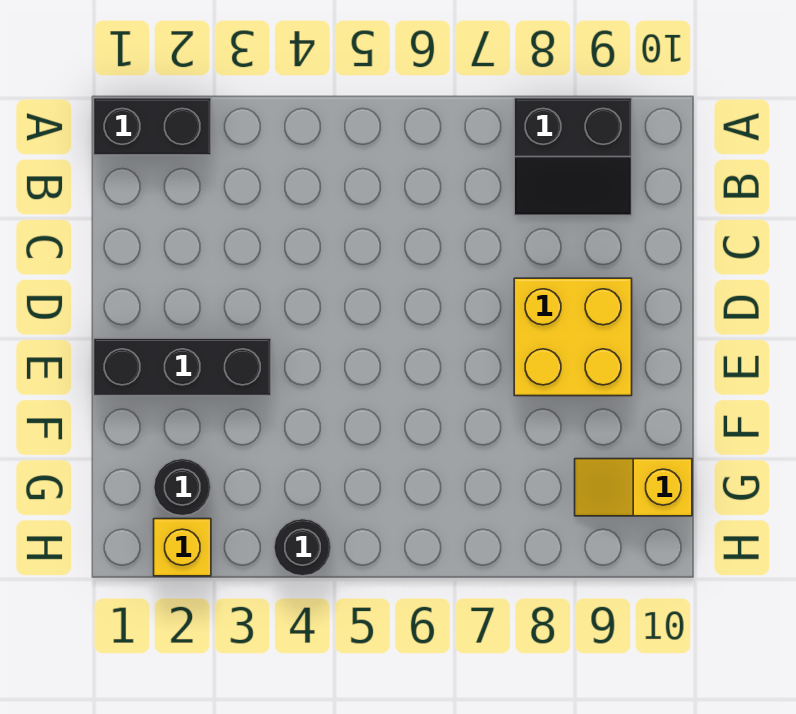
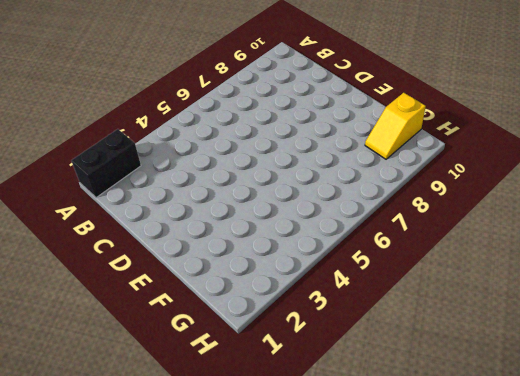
none -> black slope A8:B9 level 1 top A
none -> yellow brick D8:E9 level 1

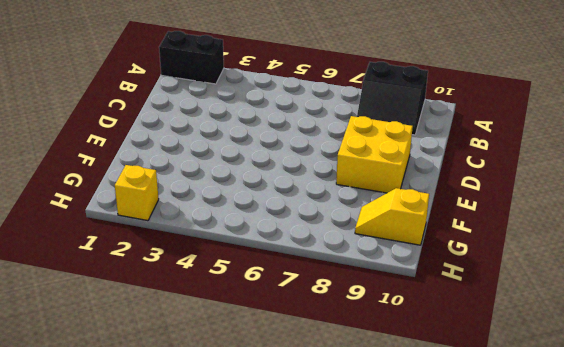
none -> black brick E1:E3 level 1
none -> black round brick G2 level 1

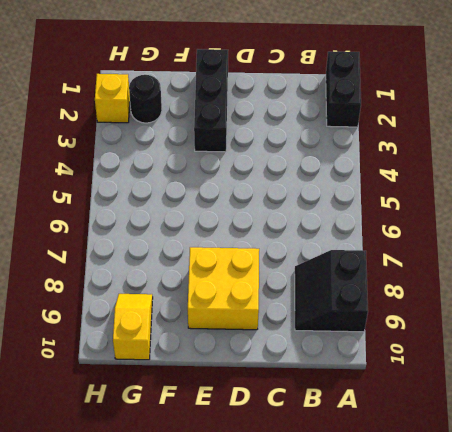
none -> black round brick H4 level 1

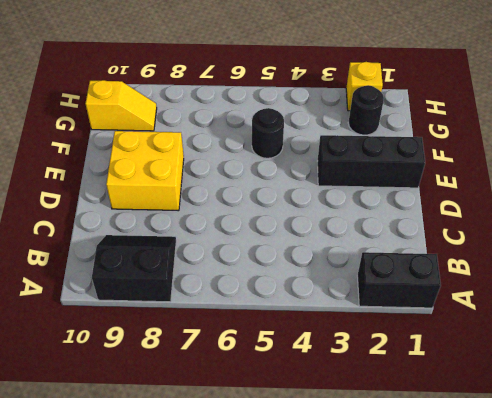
black round brick F5 level 1 -> black round brick H4 level 1

